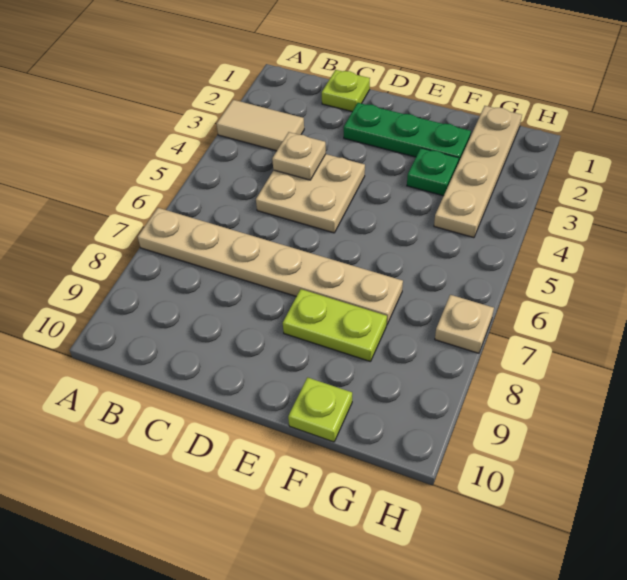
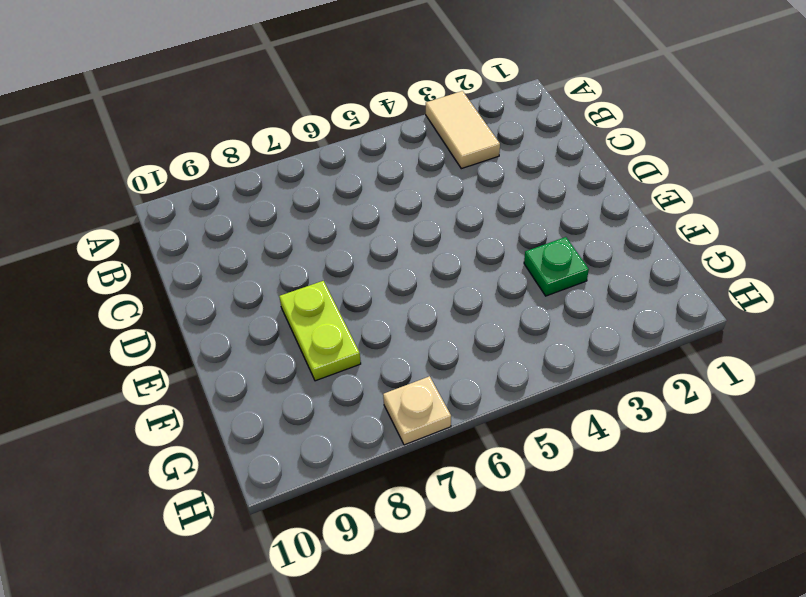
none -> tan plate A7:F7 level 1
none -> lime plate C1 level 1

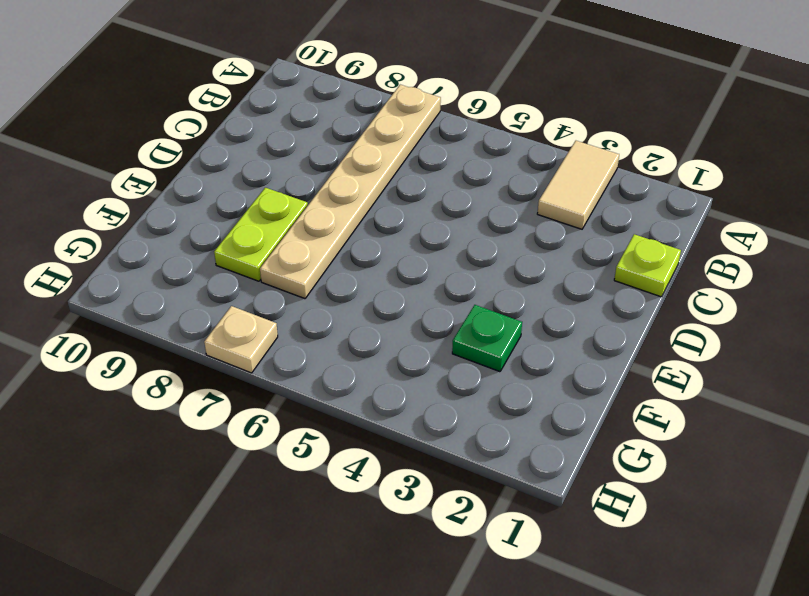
none -> tan plate C4:D5 level 1
none -> green plate D2:F2 level 1

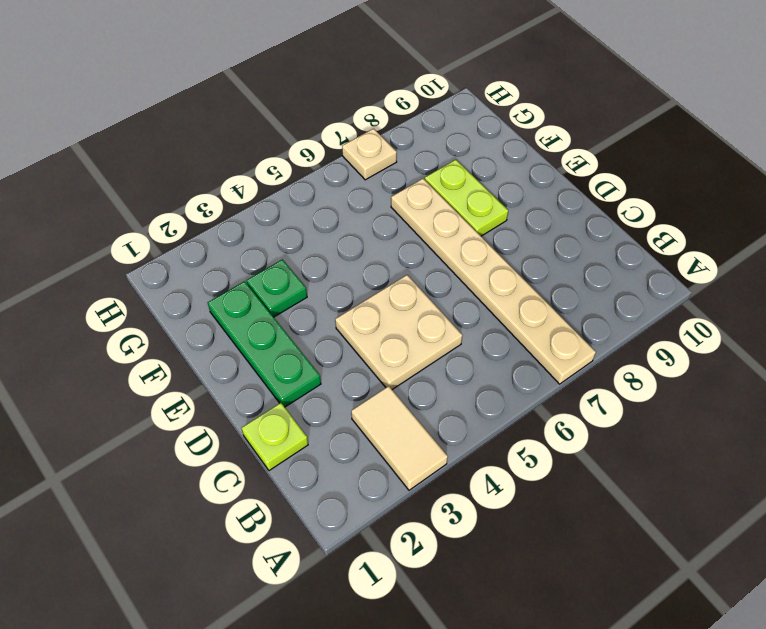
none -> lime plate F10 level 1
none -> tan plate G1:G4 level 1

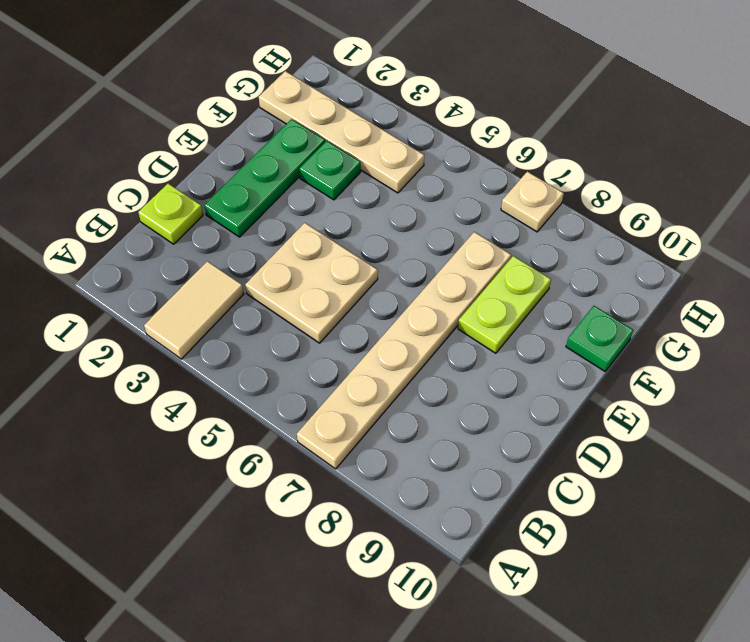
green plate F10 level 1 -> lime plate F10 level 1
none -> tan plate C4 level 2

